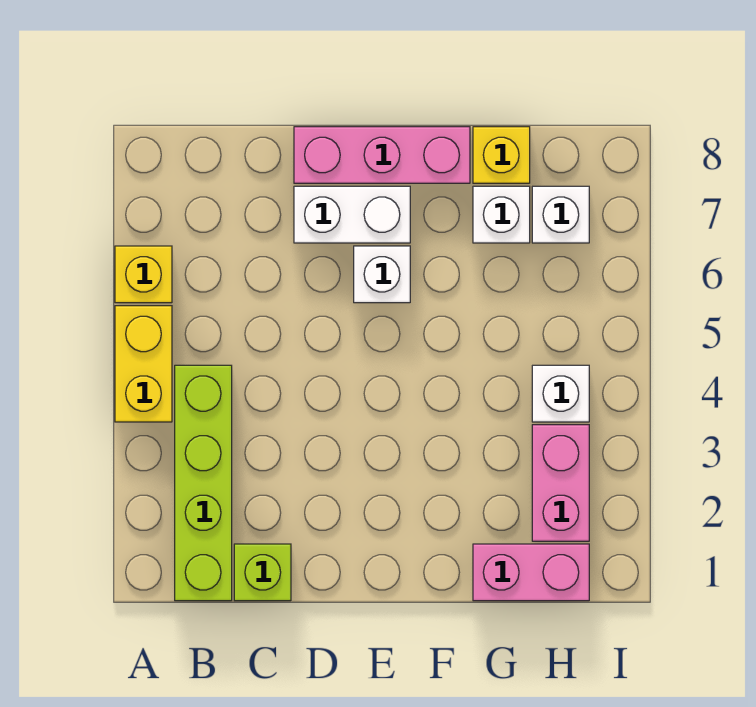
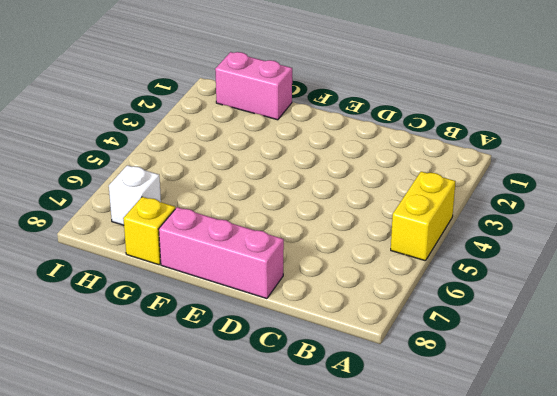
none -> yellow brick A6 level 1
none -> lime brick B1:B4 level 1
none -> lime brick C1 level 1

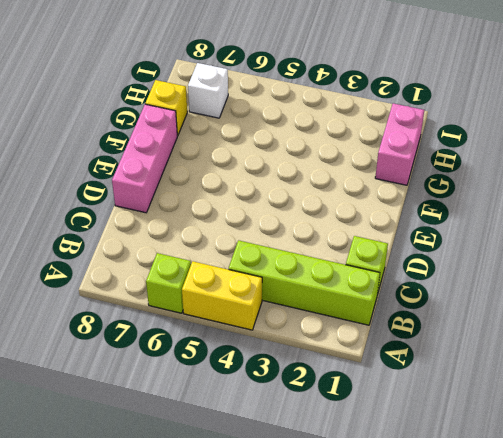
lime brick A6 level 1 -> yellow brick A6 level 1
none -> white brick D7:E7 level 1
none -> white brick E6 level 1
none -> white brick G7 level 1

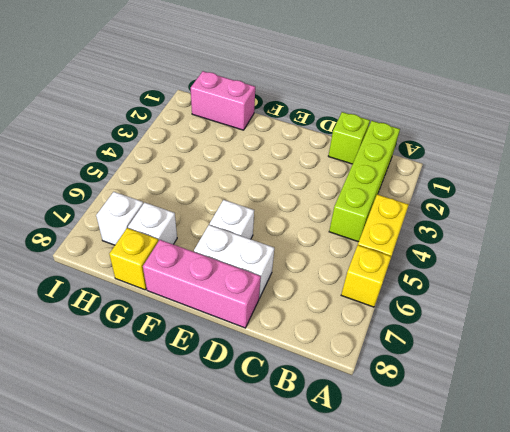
none -> pink brick H2:H3 level 1
none -> white brick H4 level 1

